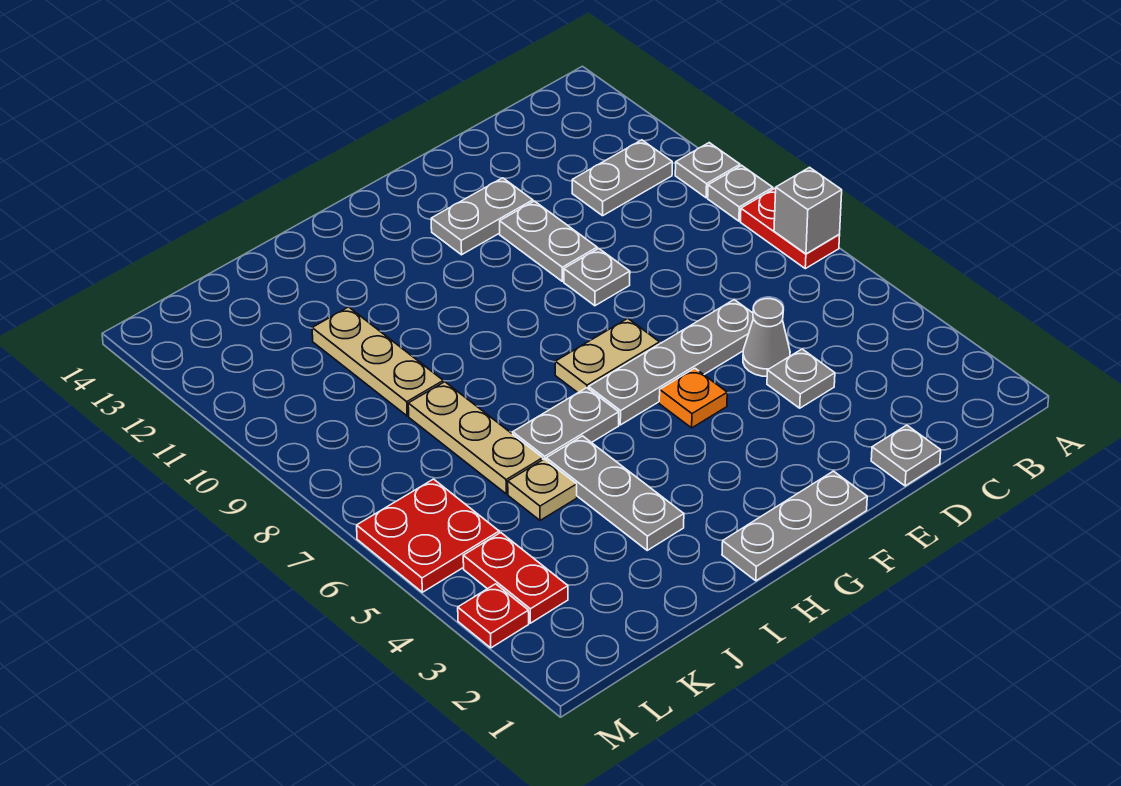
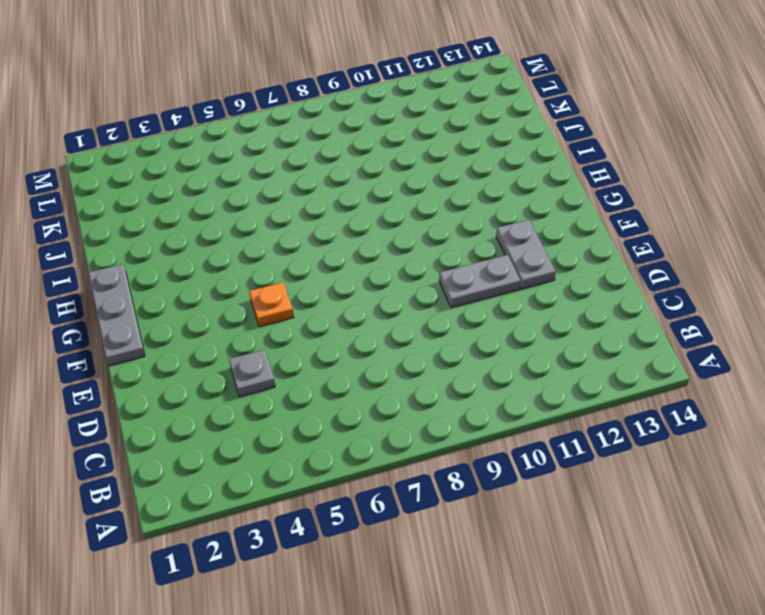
none -> red plate A7:A8 level 1
none -> grey plate A9 level 1
none -> grey plate A10 level 1

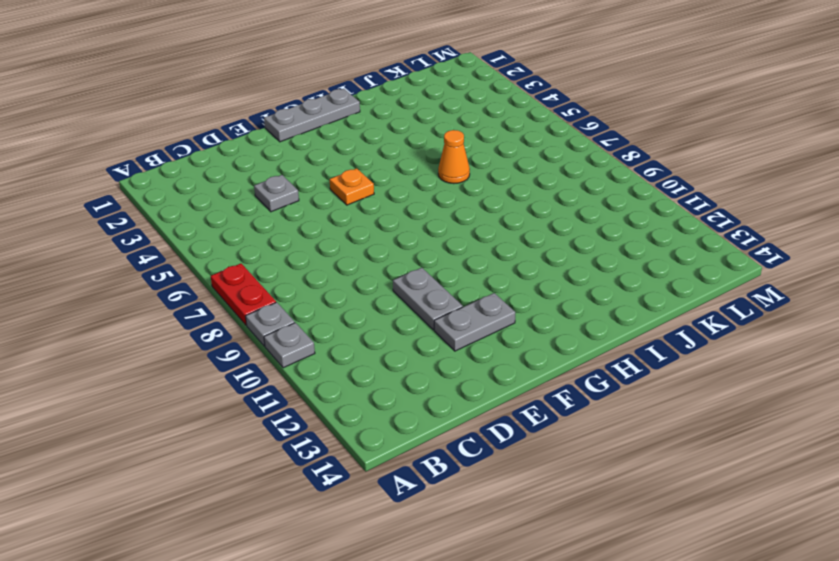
orange cone I6 level 1 -> grey plate H6:I6 level 1
none -> grey plate B11:C11 level 1
none -> grey plate D1 level 1
none -> grey cone D5 level 1

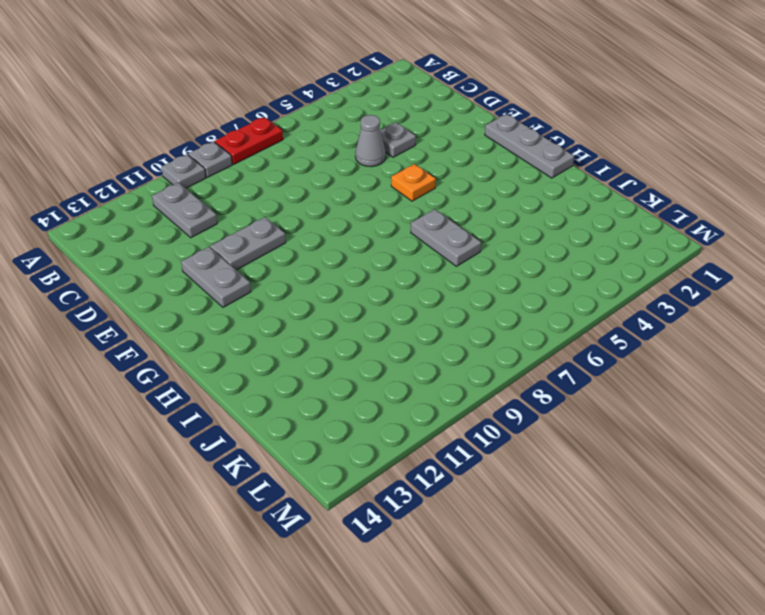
none -> grey plate D1 level 1
none -> grey plate D6:G6 level 1
none -> grey plate E9 level 1

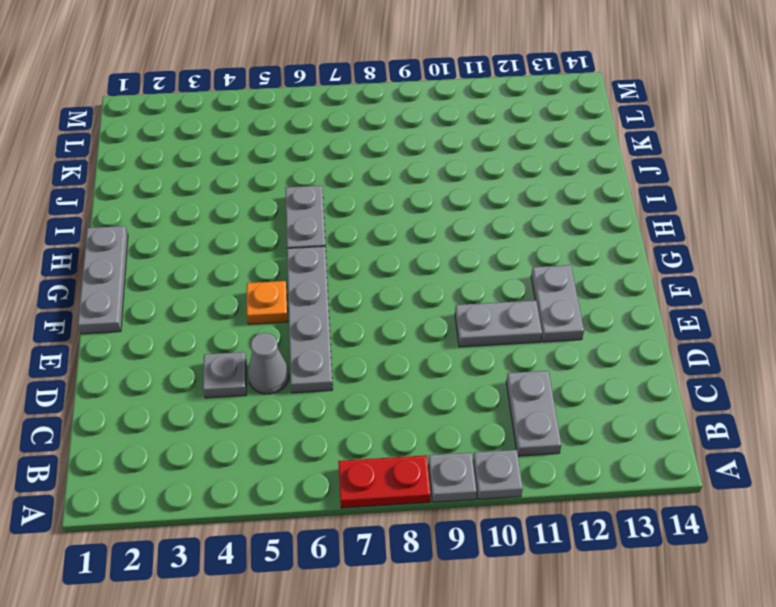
none -> grey plate D1 level 1
none -> grey plate E9 level 1
none -> tan plate F7:G7 level 1

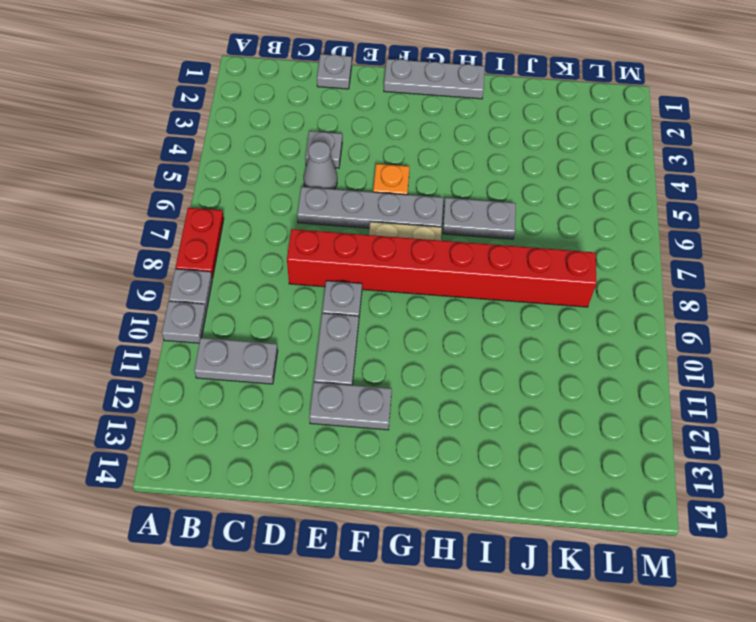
red brick D8:K8 level 1 -> tan plate J6:J8 level 1
none -> grey plate I3:I5 level 1
none -> tan plate J5 level 1
none -> tan plate J9:J11 level 1

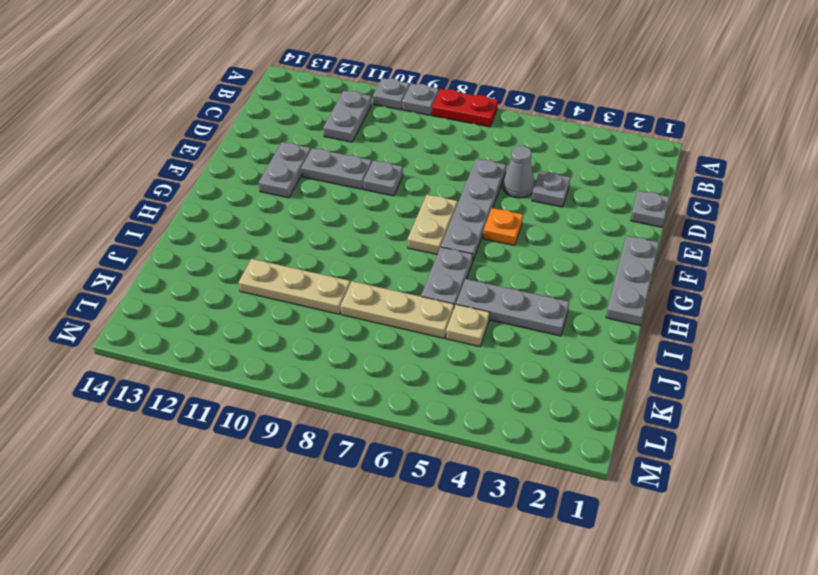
none -> red plate L3:L4 level 1
none -> red plate L5:M6 level 1
none -> red plate M3 level 1

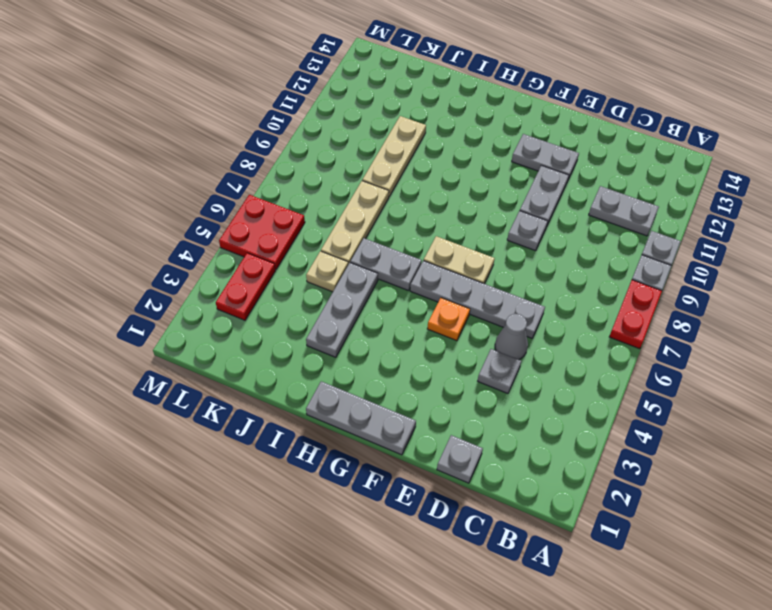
none -> red plate M3 level 1
none -> grey brick A7 level 2

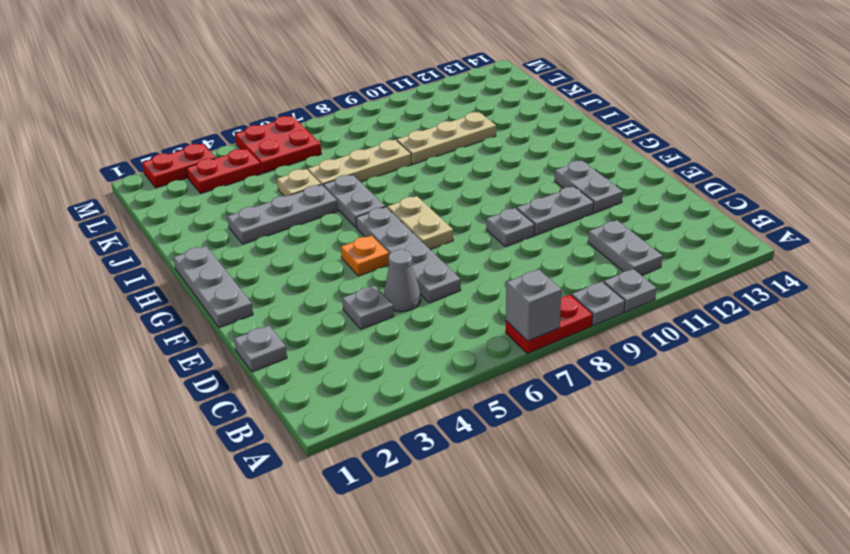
red plate M2:M3 level 1 -> red plate M3 level 1

